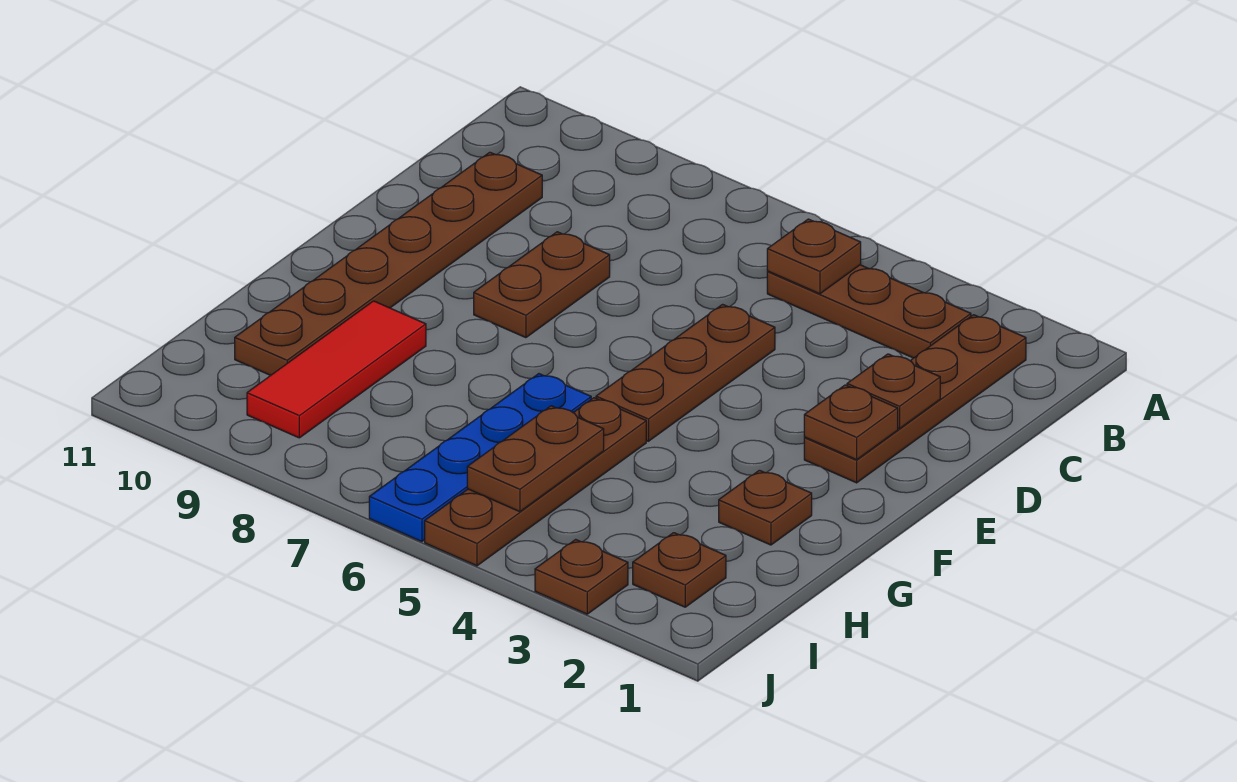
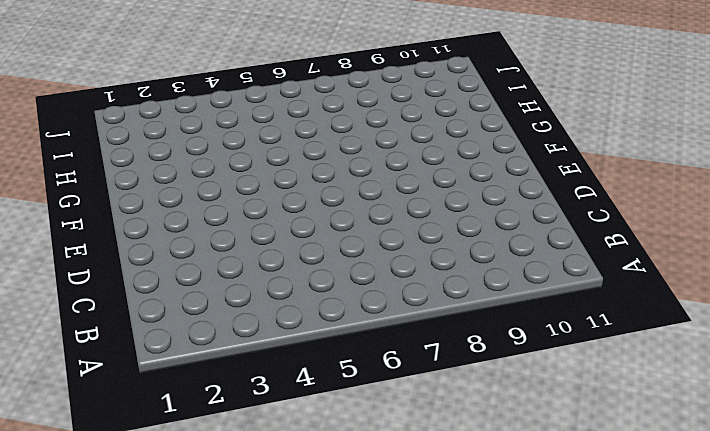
none -> brown plate B2:E2 level 1
none -> brown plate B3:B5 level 1
none -> brown plate C10:H10 level 1

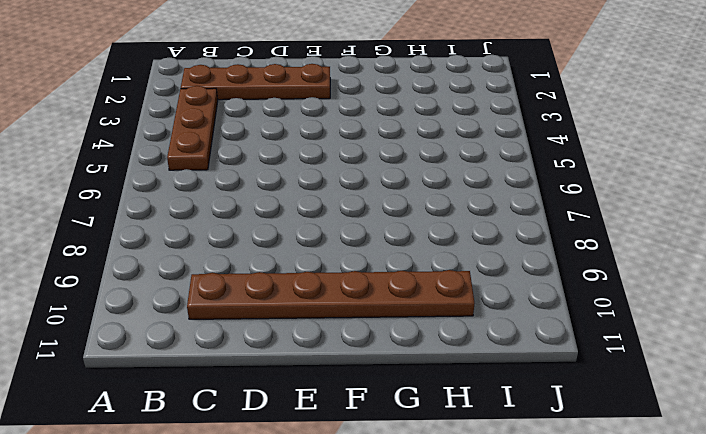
none -> brown plate D5:F5 level 1
none -> brown plate D8:E8 level 1
none -> brown plate G2 level 1

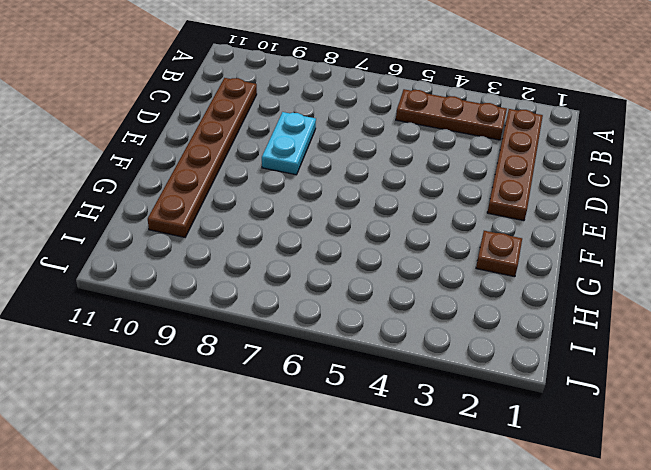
cyan plate D8:E8 level 1 -> brown plate D8:E8 level 1
none -> brown plate D5:F5 level 1
none -> brown plate G5:J5 level 1
none -> blue plate G6:J6 level 1

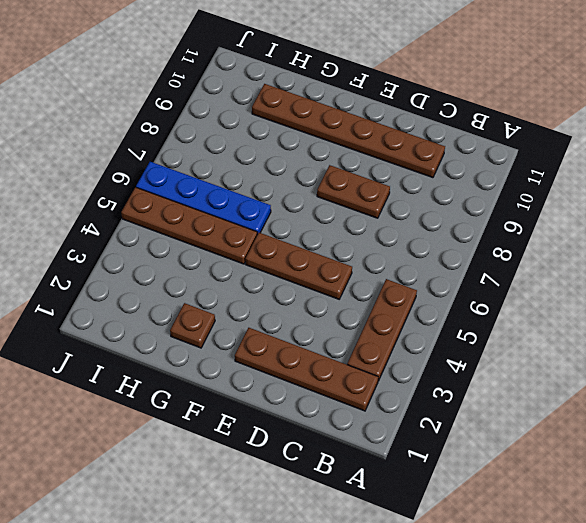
none -> red tile G9:I9 level 1
none -> brown plate I2 level 1
none -> brown plate J3 level 1

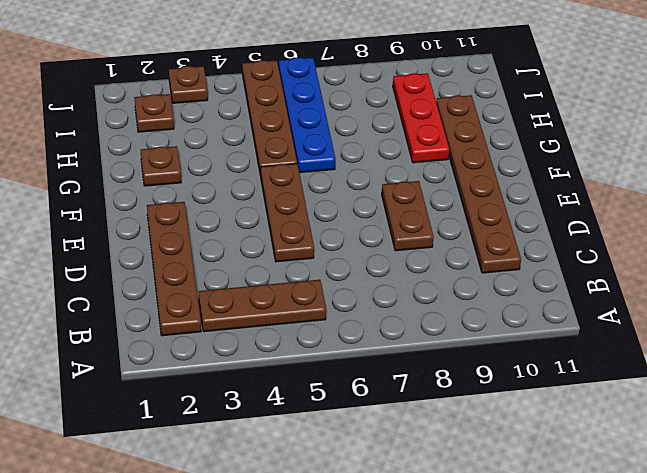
red plate G9:I9 level 1 -> red tile G9:I9 level 1
none -> brown plate B5 level 2
none -> brown plate D2 level 2
none -> brown plate E2 level 2

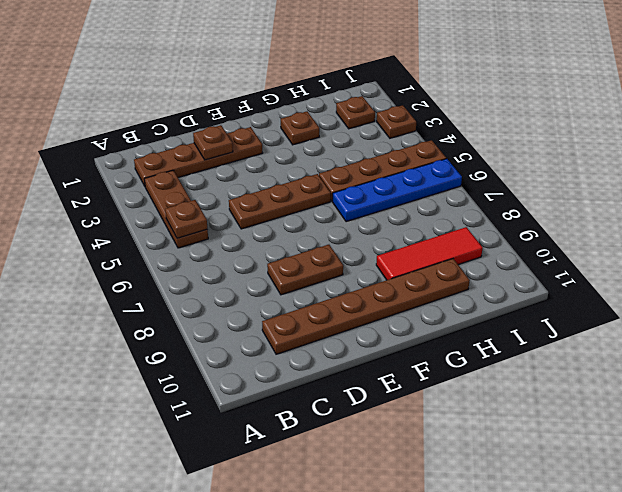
none -> brown plate E2 level 2
none -> brown plate H5:I5 level 2

